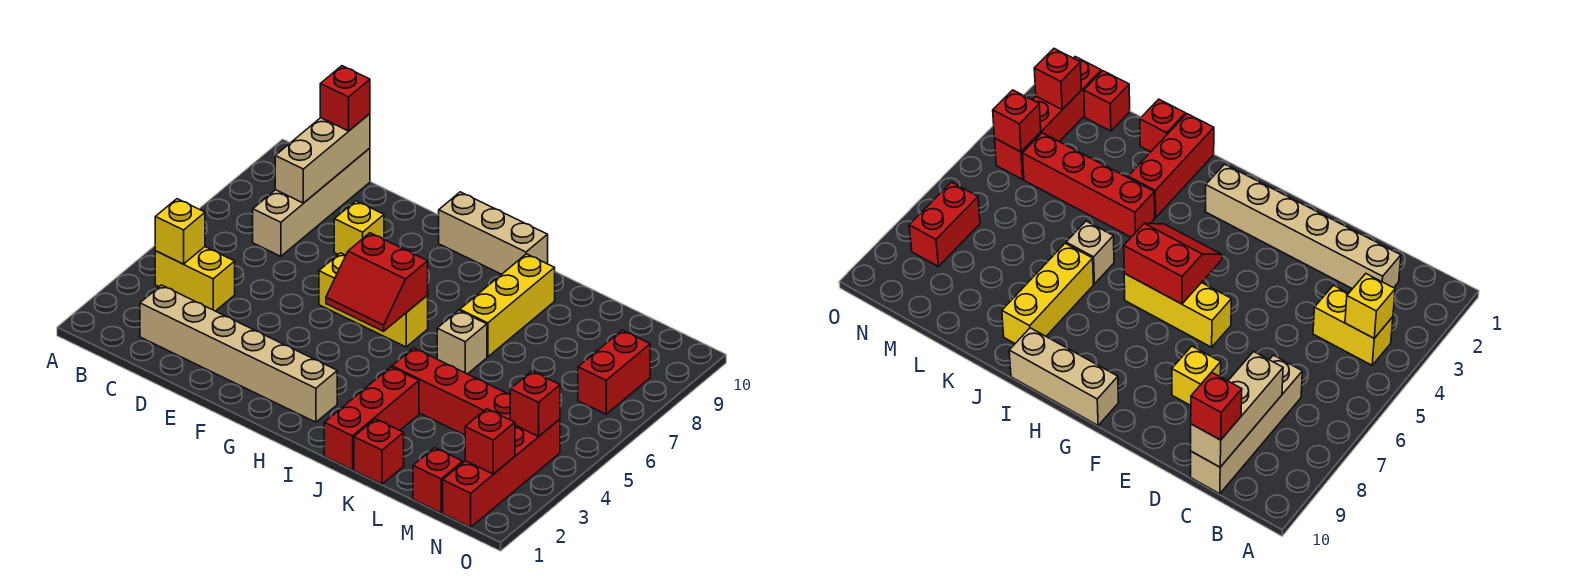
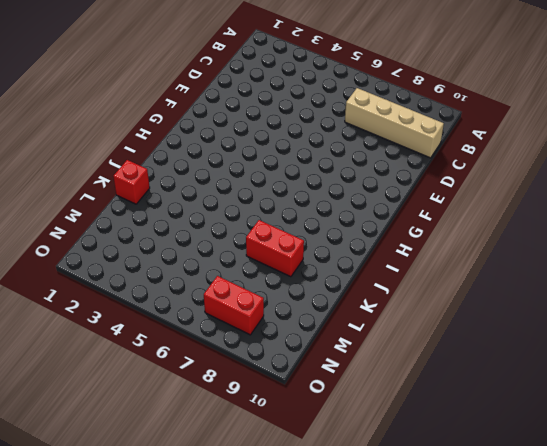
red brick K7:K8 level 1 -> none
none -> yellow brick B4:C4 level 1
none -> tan brick C2:H2 level 1
none -> yellow brick E8 level 1

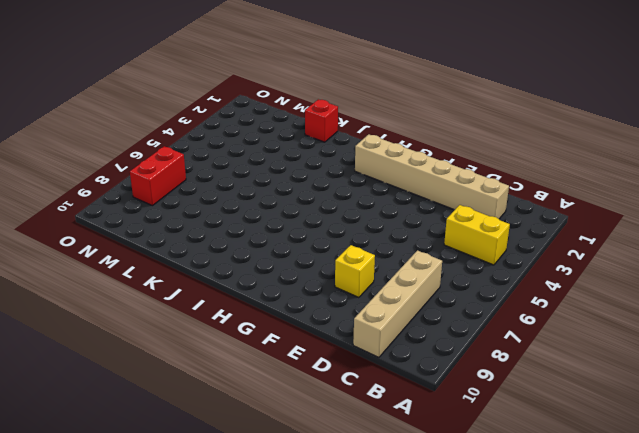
none -> yellow brick F6:H6 level 1
none -> tan brick G10:I10 level 1
none -> red brick J1:J3 level 1

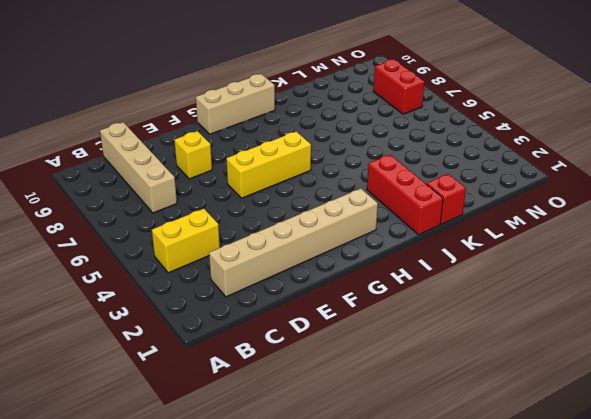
none -> red brick J4:M4 level 1
none -> tan brick J6 level 1
none -> yellow brick J7:J9 level 1

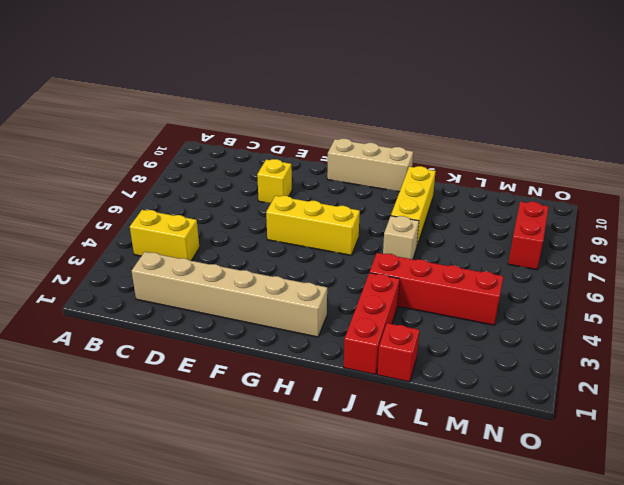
none -> tan brick C7:C10 level 1
none -> red brick M1 level 1
none -> red brick N1:N4 level 1

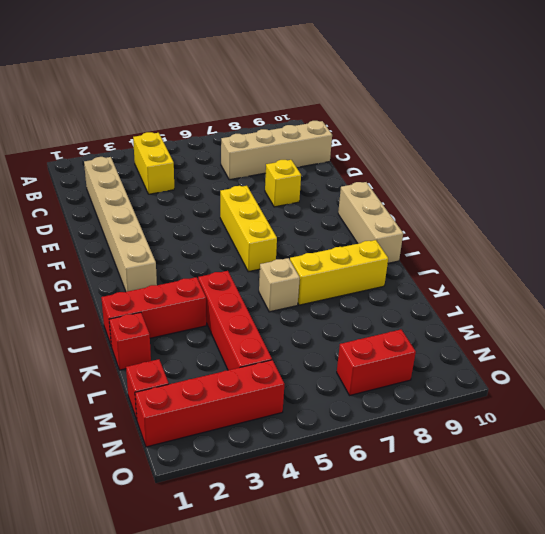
none -> yellow brick B4 level 2
none -> tan brick C8:C10 level 2
none -> red slope G5:H6 level 2 top 6

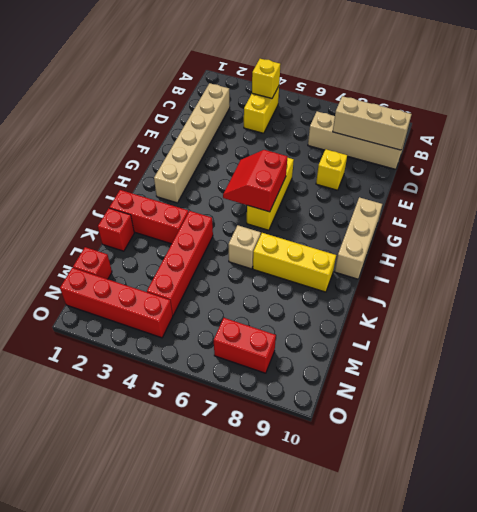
none -> red brick N2 level 2
none -> red brick N4 level 2
none -> red brick C10 level 3

